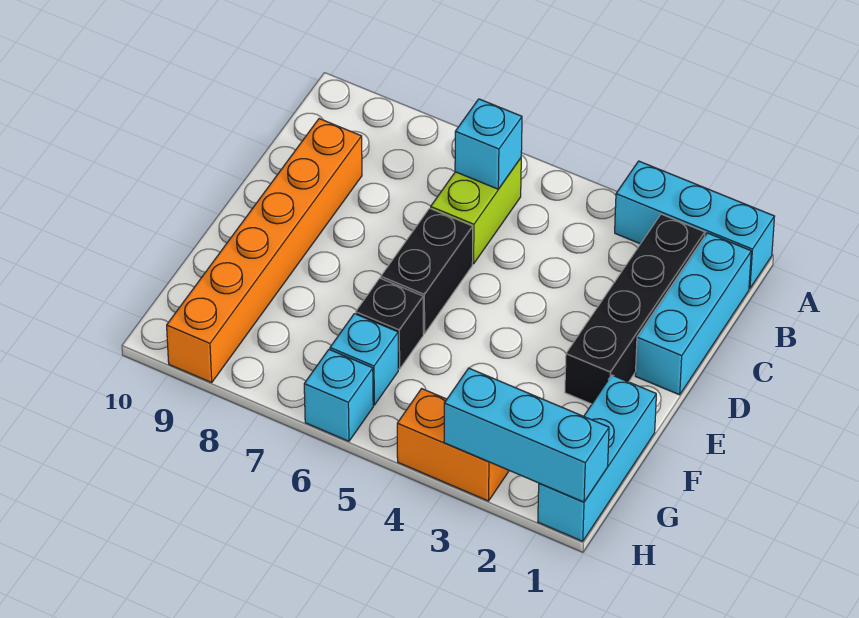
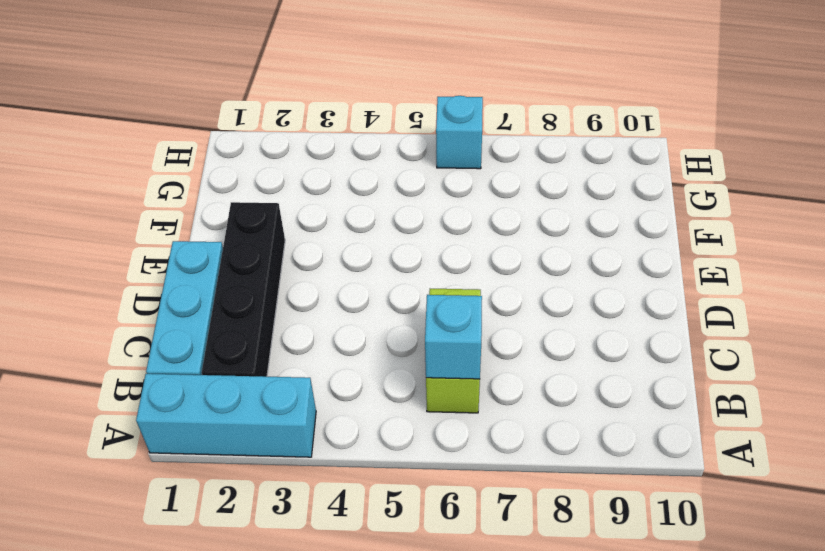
none -> orange brick C9:H9 level 1
none -> black brick D6:E6 level 1
none -> cyan brick F1:H1 level 1

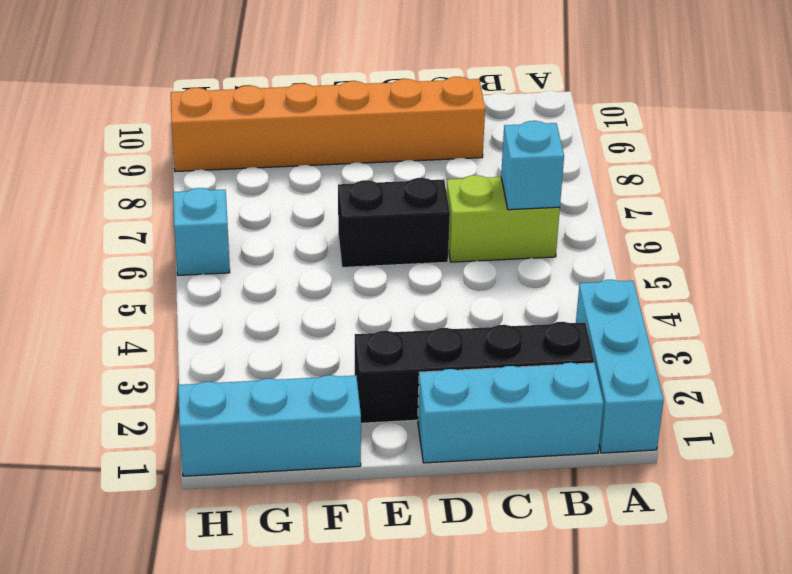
none -> black brick F6 level 1
none -> cyan brick G6 level 1
none -> orange brick H3:H4 level 1

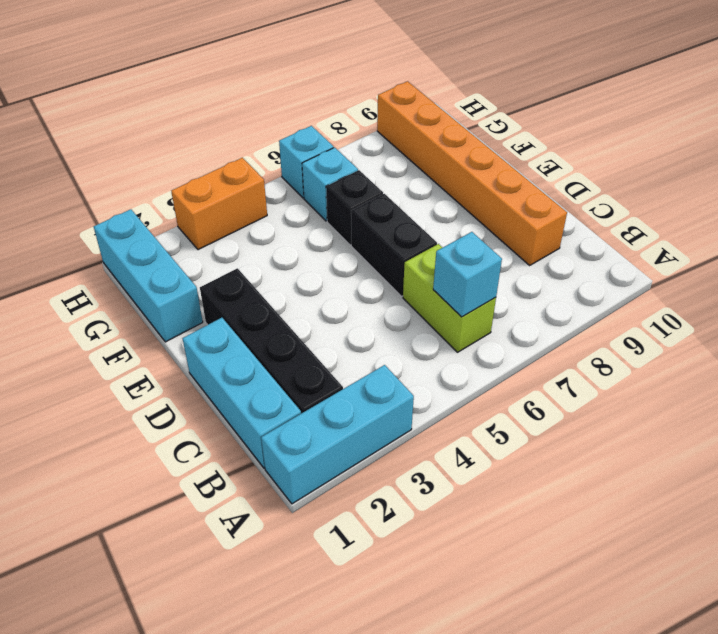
none -> cyan brick H1:H3 level 2

